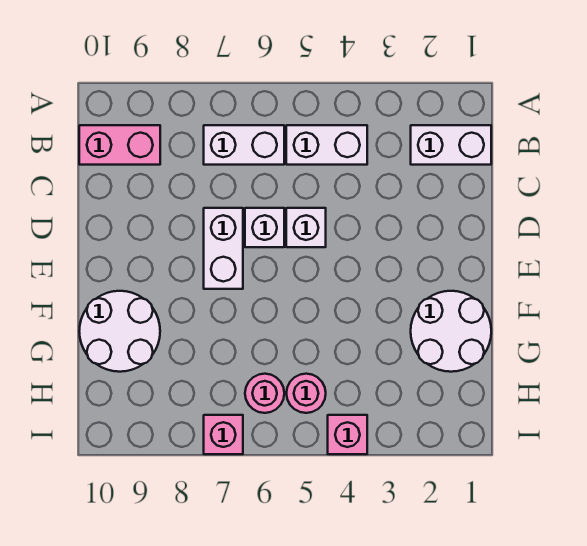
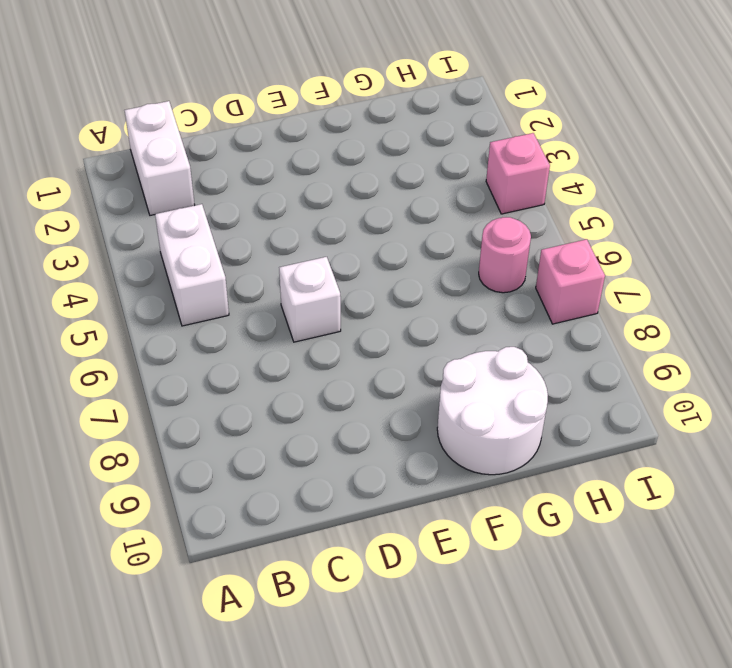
none -> white brick B6:B7 level 1
none -> pink brick B9:B10 level 1
none -> white brick D5 level 1

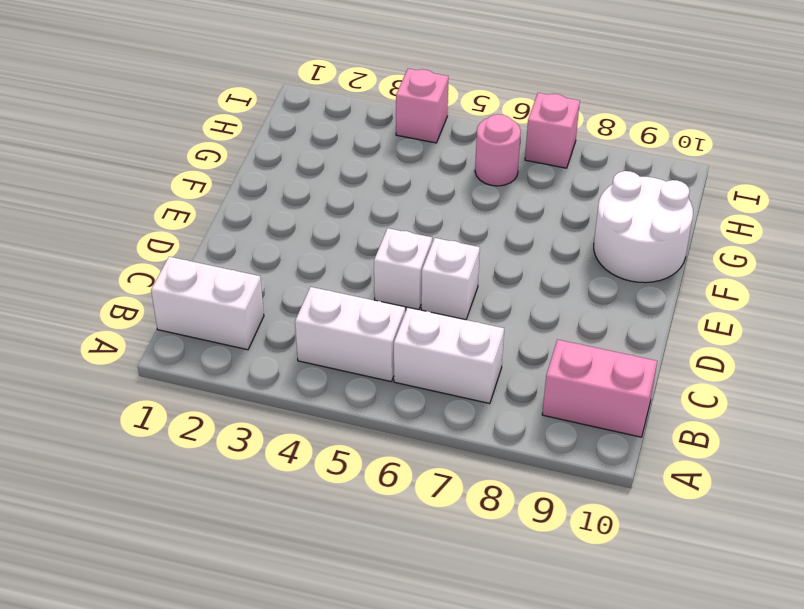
none -> white brick D7:E7 level 1
none -> white round brick F1:G2 level 1
none -> pink round brick H5 level 1

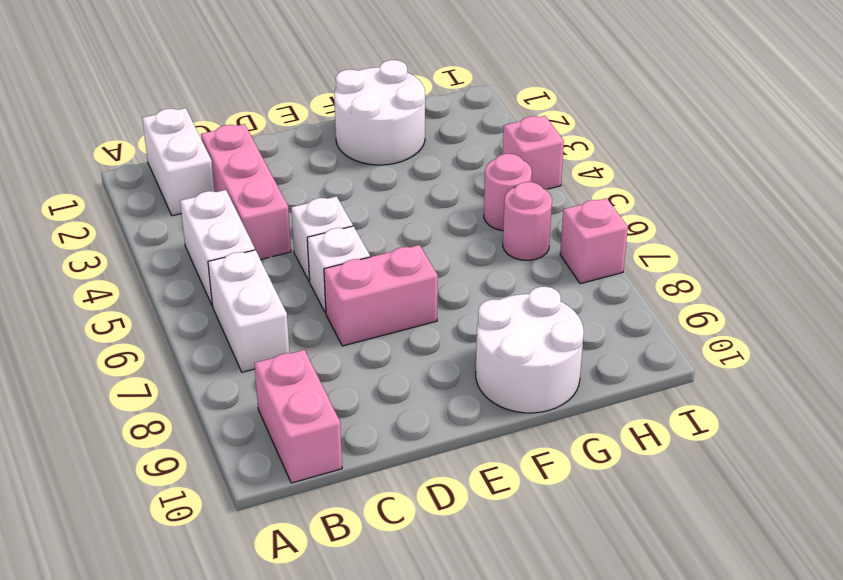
pink brick C2:C4 level 1 -> none
pink brick D7:E7 level 1 -> white brick D7:E7 level 1

